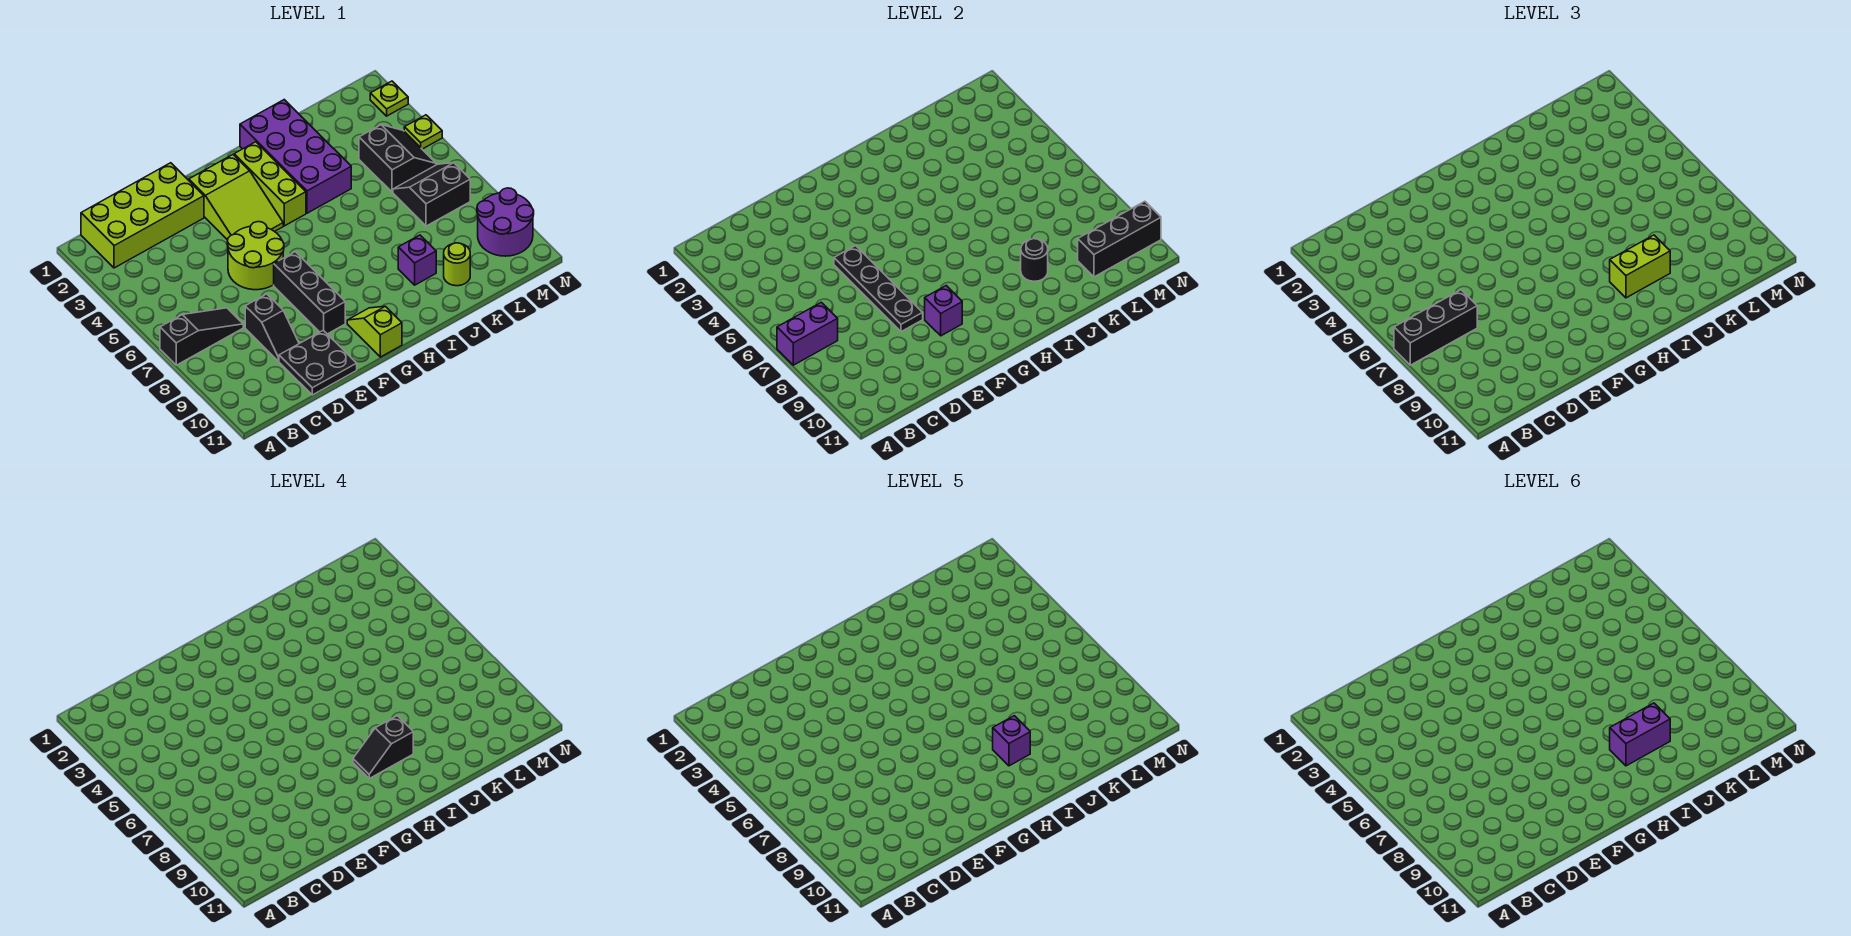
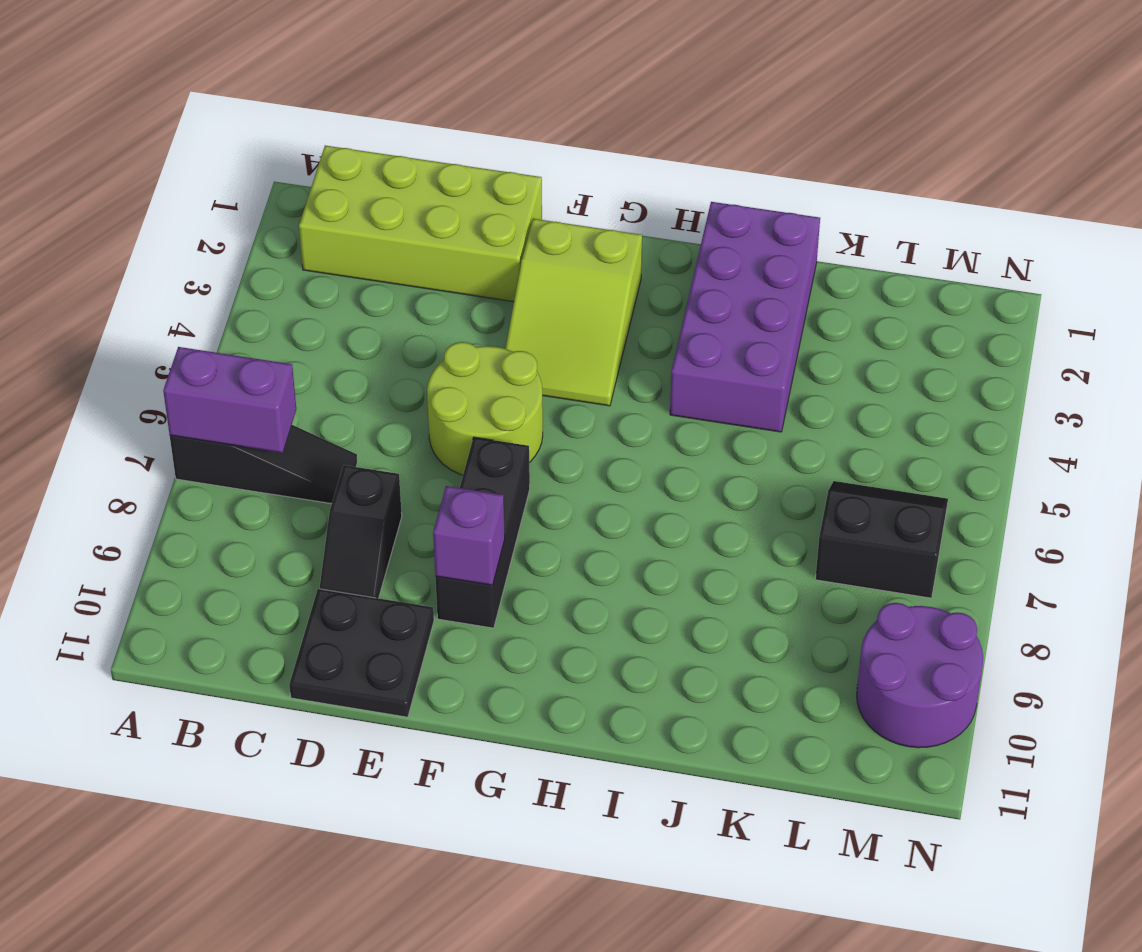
none -> lime slope G10:G11 level 1 top 11
none -> lime brick H2:H4 level 1
none -> purple brick J9 level 1

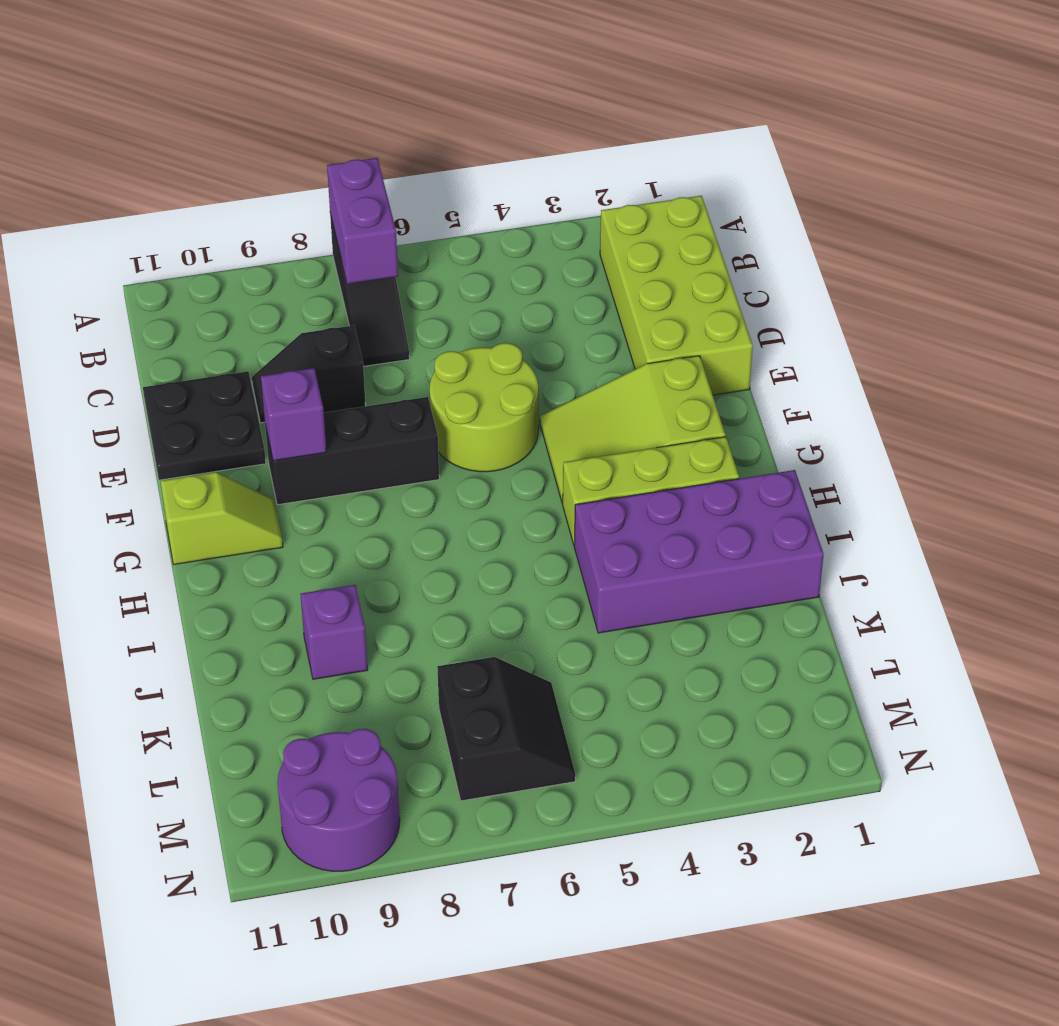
none -> lime round brick K10 level 1
none -> black slope L4:M5 level 1 top L
none -> lime plate N2 level 1

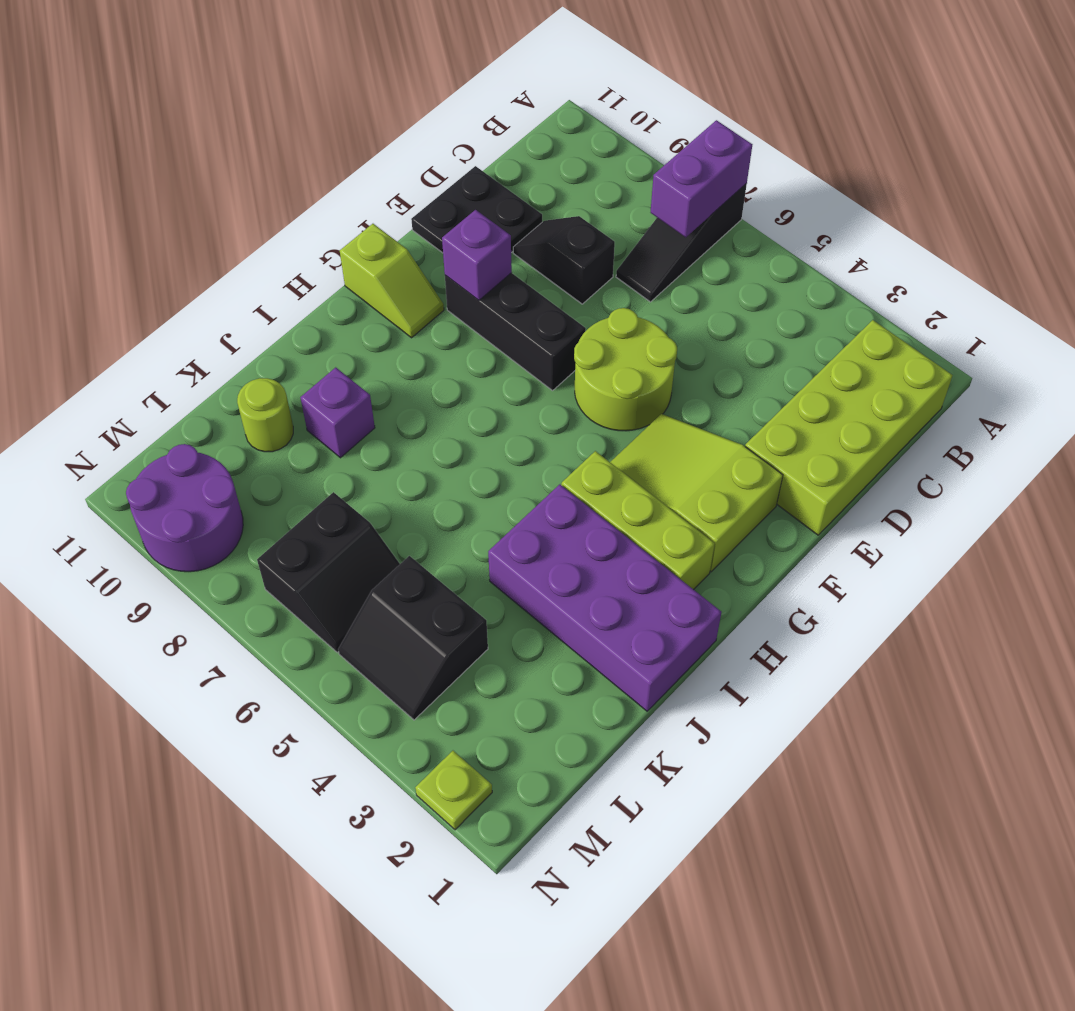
none -> lime plate N4 level 1
none -> black plate E5:E8 level 2
none -> black round brick J9 level 2

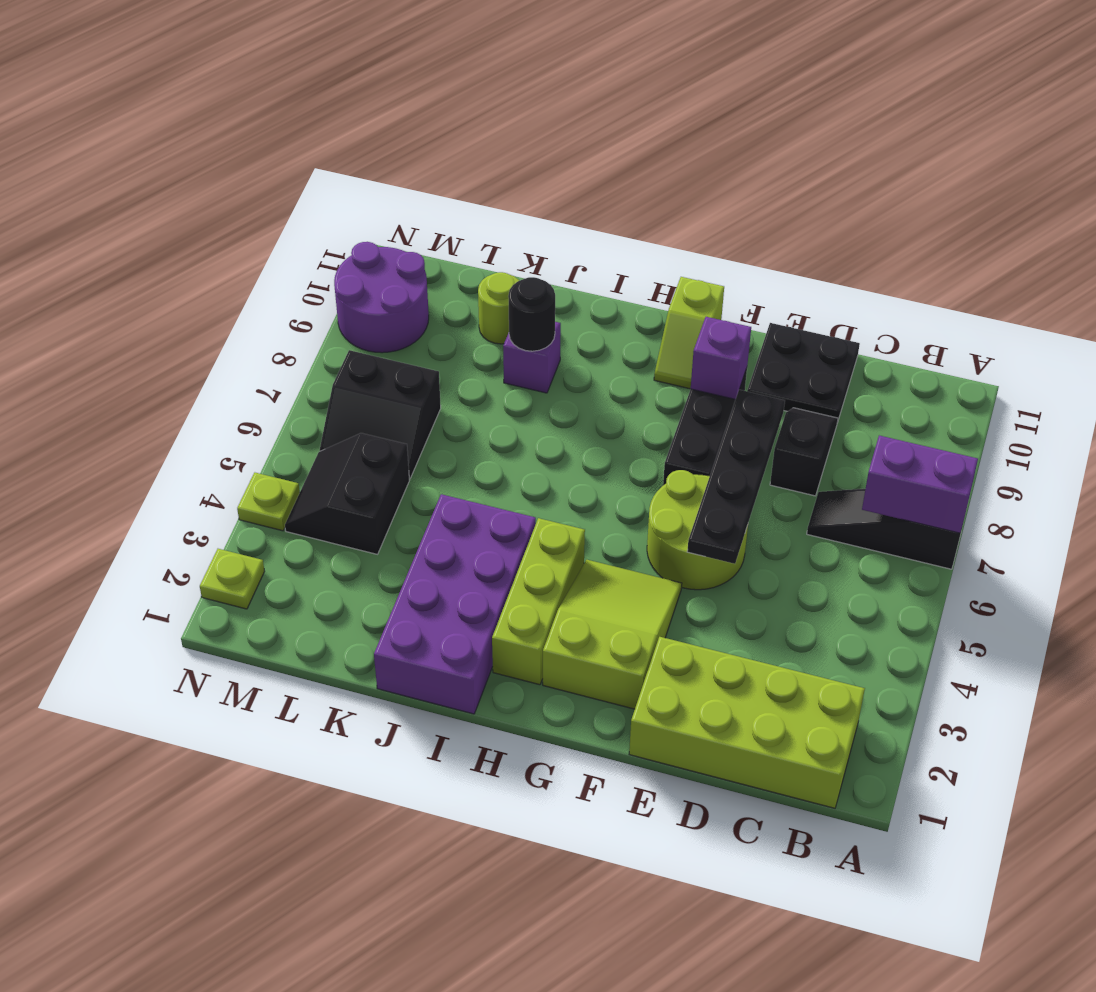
none -> black brick L10:N10 level 2
none -> black brick A7:C7 level 3
none -> lime brick I9:J9 level 3

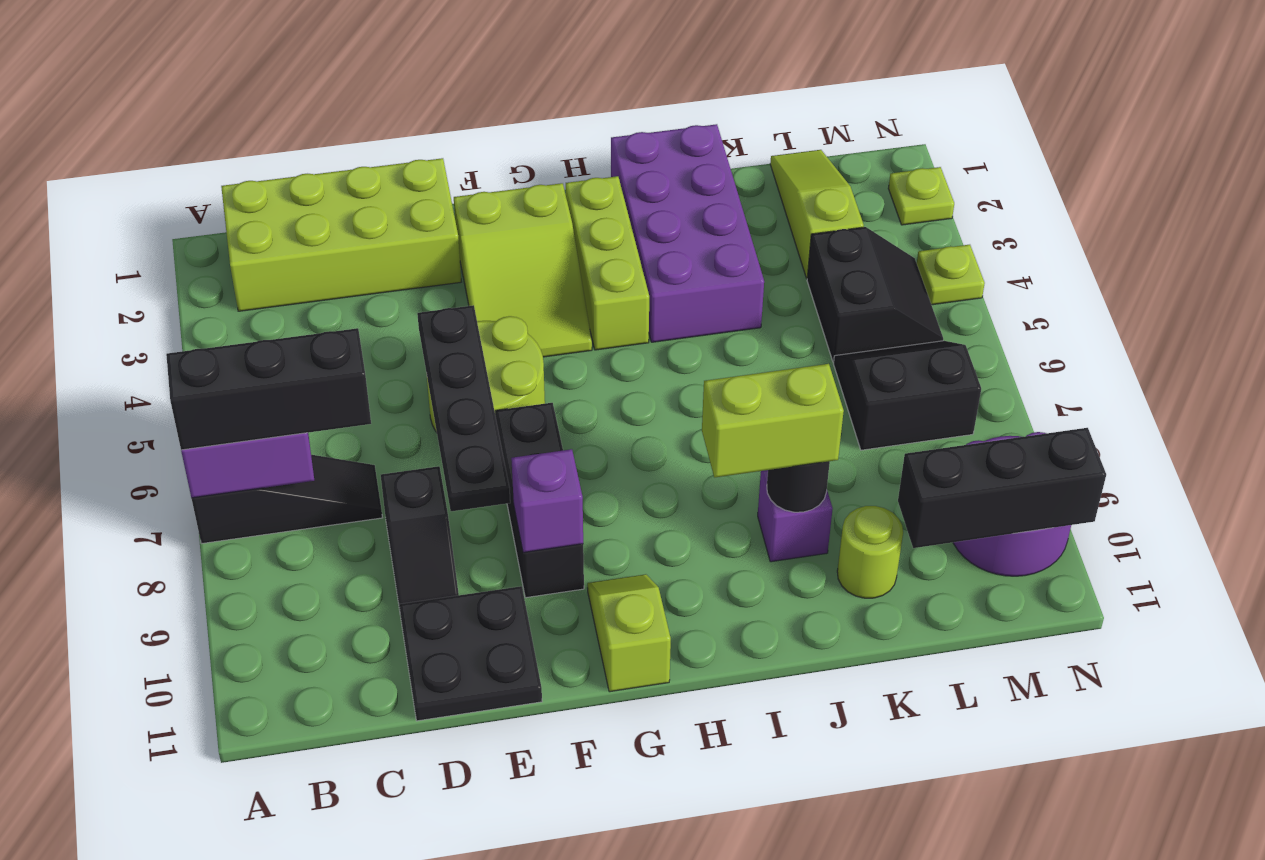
lime slope L1:L3 level 1 top 3 -> none
none -> black slope H9:I9 level 4 top I
none -> purple brick I9 level 5
none -> purple brick I9:J9 level 6

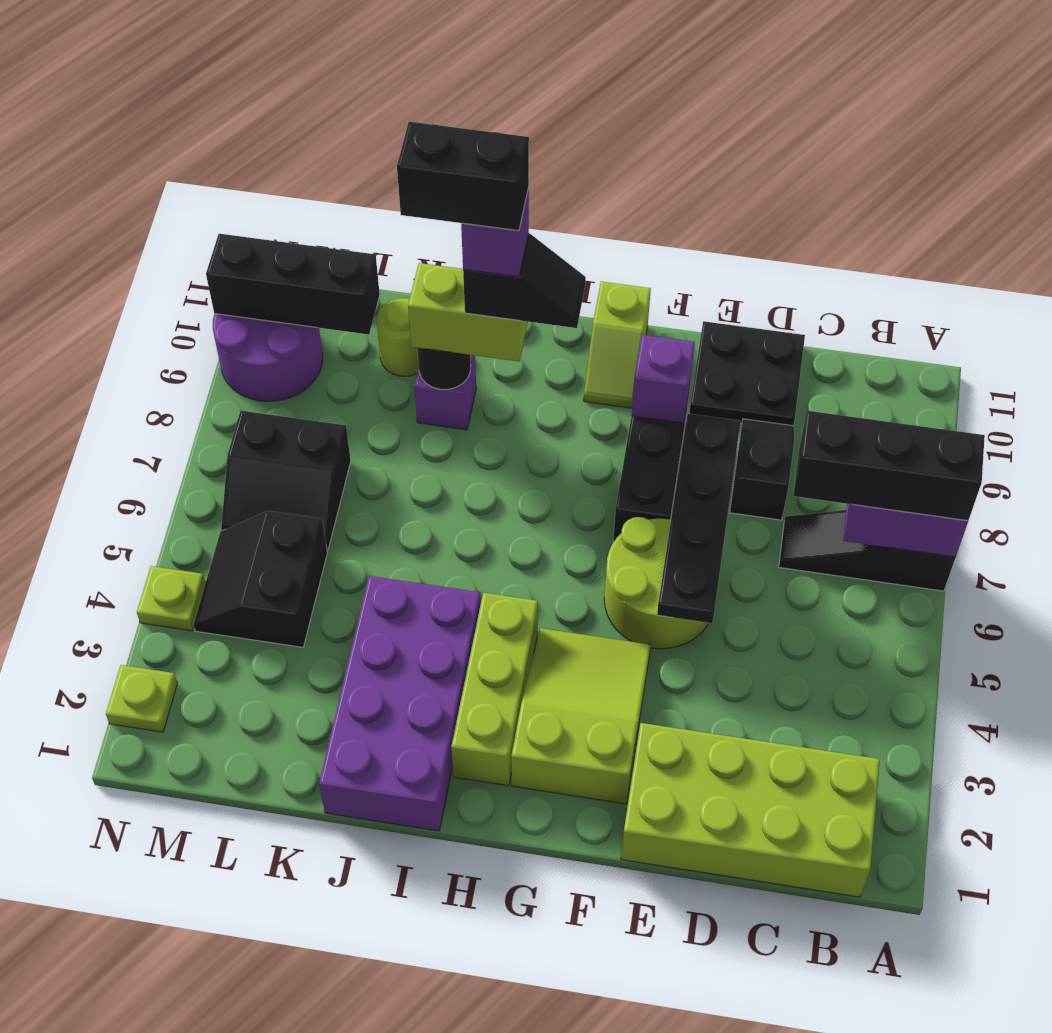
black brick I9:J9 level 6 -> purple brick I9:J9 level 6

